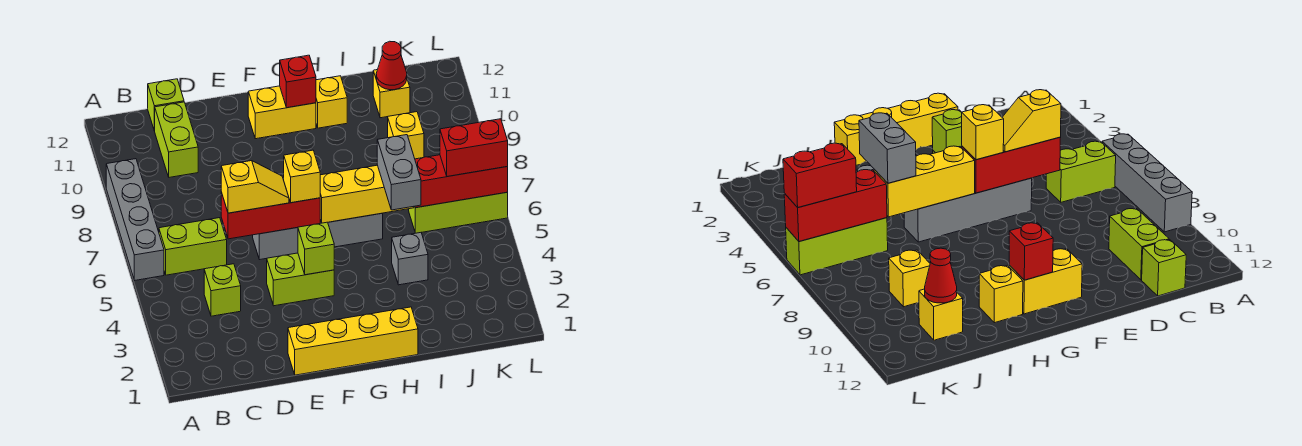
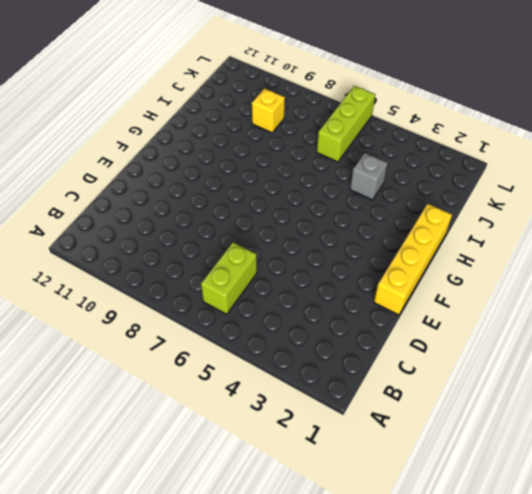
none -> grey brick A6:A9 level 1
none -> lime brick C4 level 1
none -> lime brick C10:C11 level 1

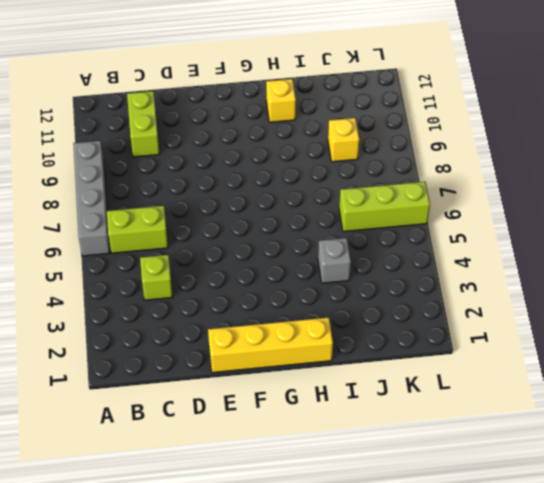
none -> lime brick C12 level 1
none -> lime brick E4:F4 level 1
none -> grey brick E6:H6 level 1

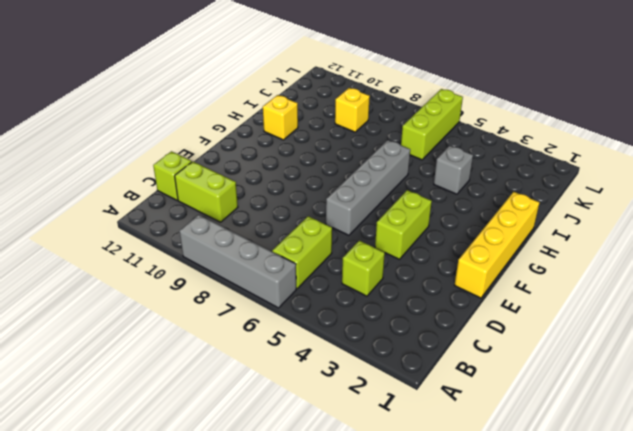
none -> yellow brick F11:G11 level 1
none -> yellow brick J11 level 1
none -> red brick D6:F6 level 2

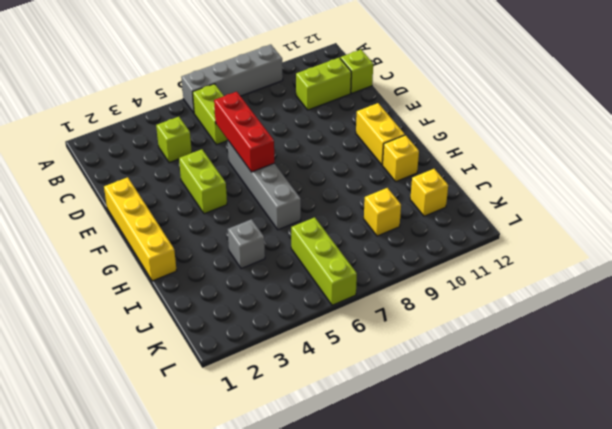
none -> lime brick F4 level 2
none -> yellow brick G6:I6 level 2
none -> red brick G11 level 2

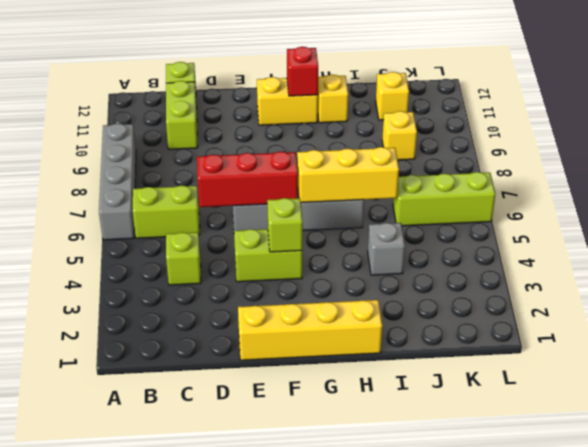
none -> red brick J6:L6 level 2
none -> red cone J11 level 2
none -> yellow slope D6:E6 level 3 top D

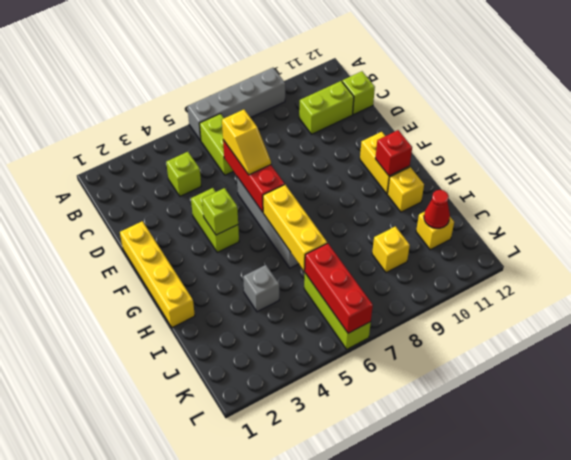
none -> yellow brick F6 level 3
none -> grey brick I5:I6 level 3
none -> red brick K6:L6 level 3

